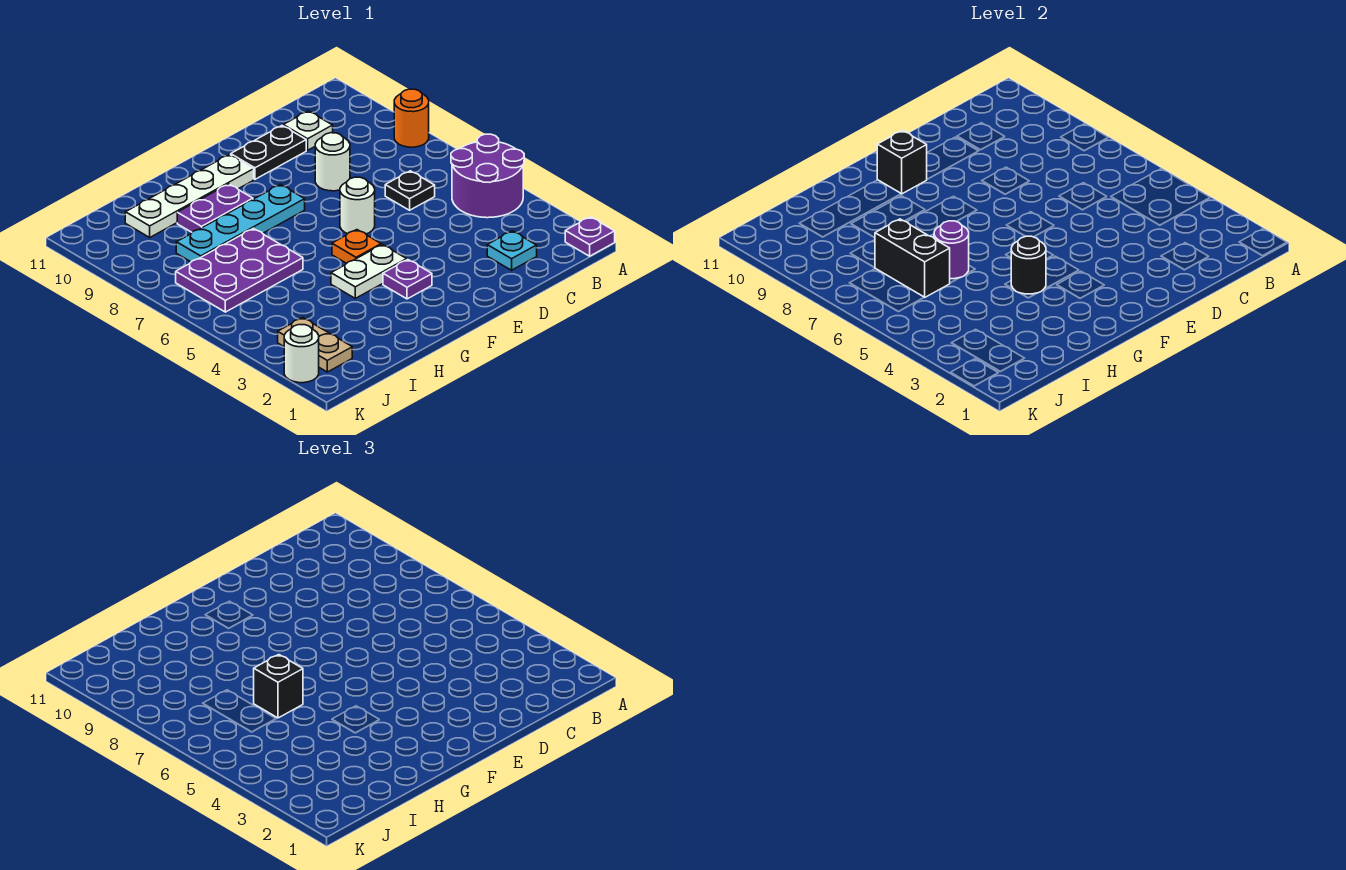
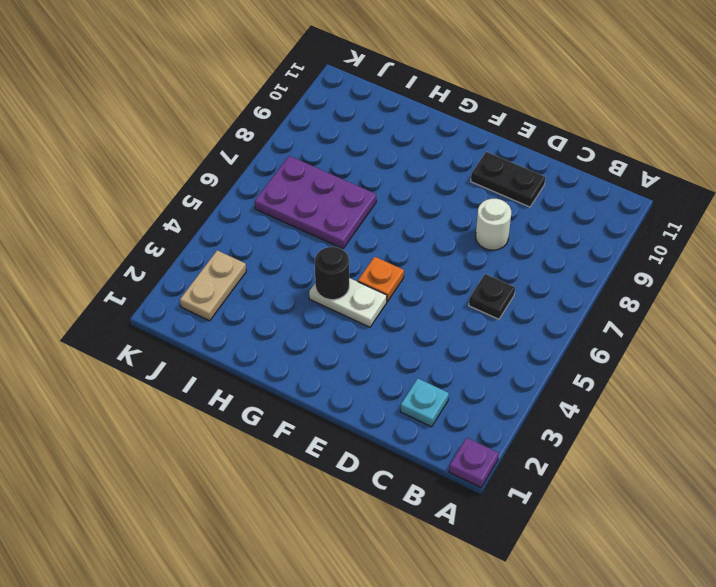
none -> purple round brick A4:B5 level 1
none -> orange round brick A8 level 1
none -> white plate C10 level 1

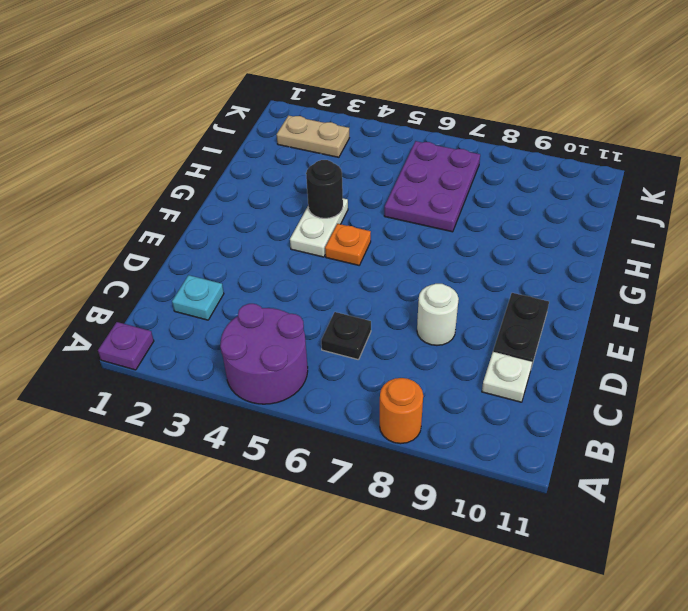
none -> white round brick E6 level 1
none -> purple plate F3 level 1
none -> cyan plate F8:I8 level 1

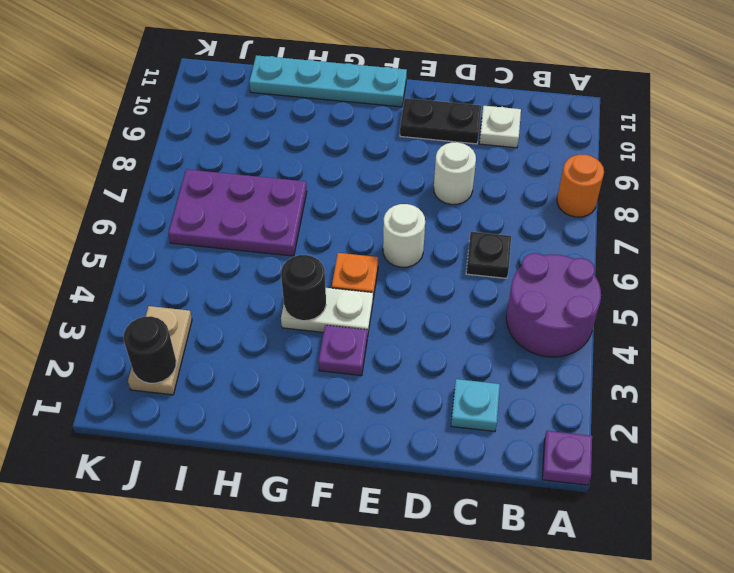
cyan plate F11:I11 level 1 -> cyan plate F8:I8 level 1
black round brick J2 level 2 -> none
none -> white plate F10:I10 level 1
none -> purple plate G9:H9 level 1
none -> white round brick K2 level 1

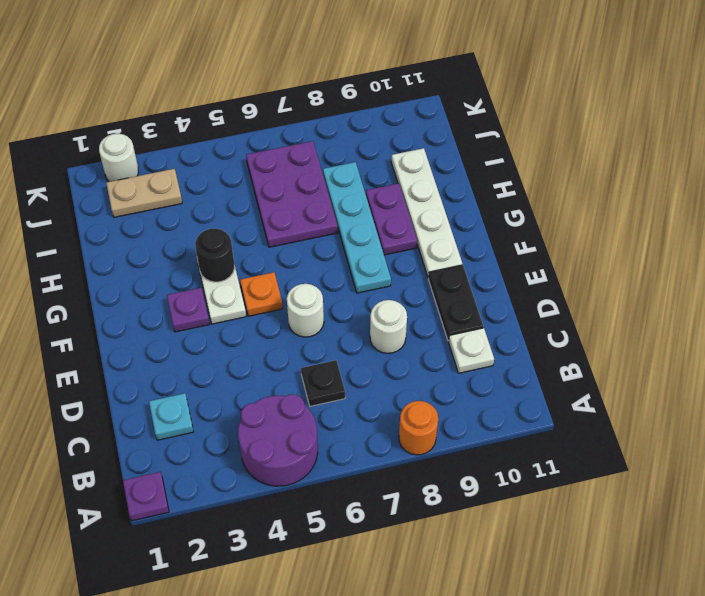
none -> black brick F10 level 2
none -> purple round brick H6 level 2
none -> black brick I6:I7 level 2

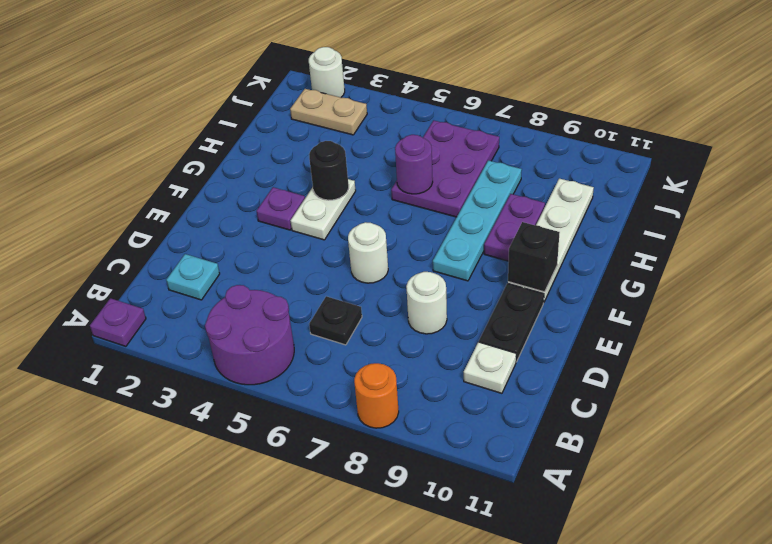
none -> orange plate F5 level 1
none -> black brick I6:I7 level 2
none -> black brick H6 level 3

